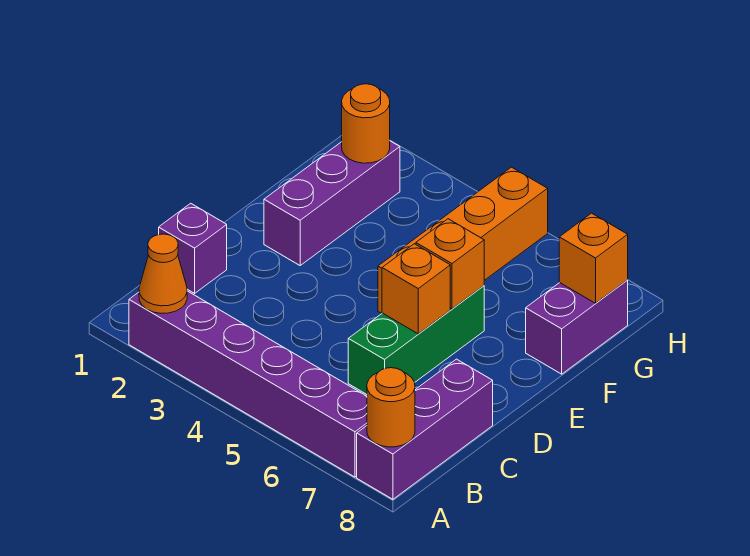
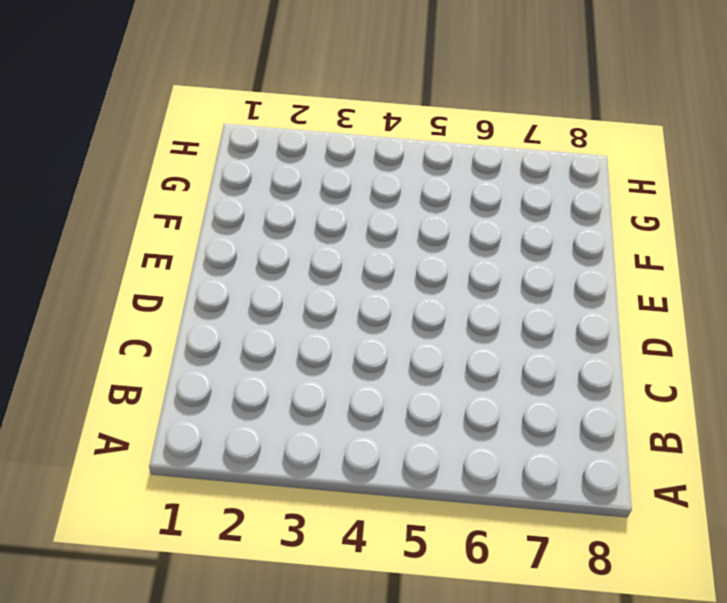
none -> purple brick A2:A7 level 1
none -> purple brick A8:C8 level 1
none -> purple brick C1 level 1

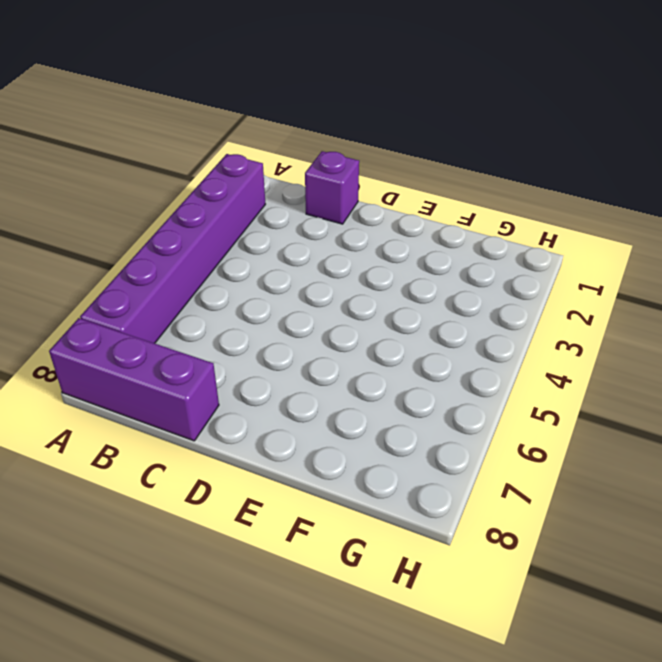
none -> green brick C6:E6 level 1
none -> purple brick E2:G2 level 1
none -> orange brick E5:H5 level 1

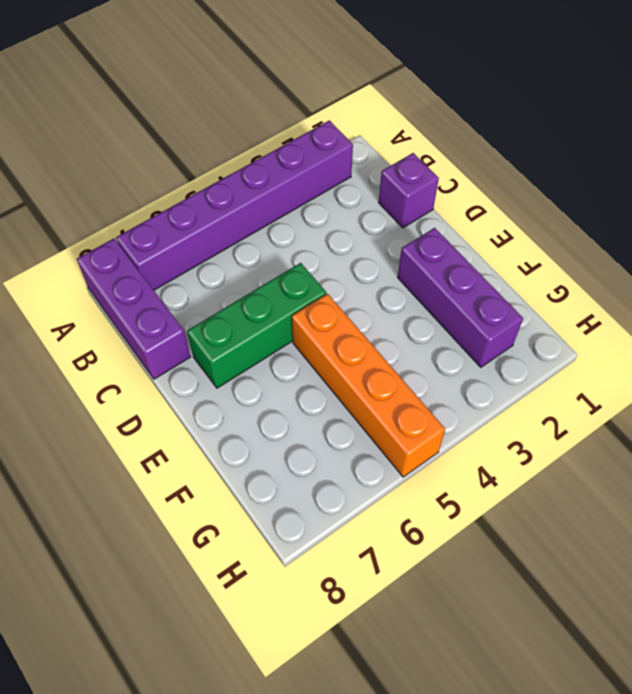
green brick D5:D7 level 1 -> green brick C6:E6 level 1
none -> purple brick F8:G8 level 1
none -> orange cone A2 level 2
none -> orange round brick A8 level 2

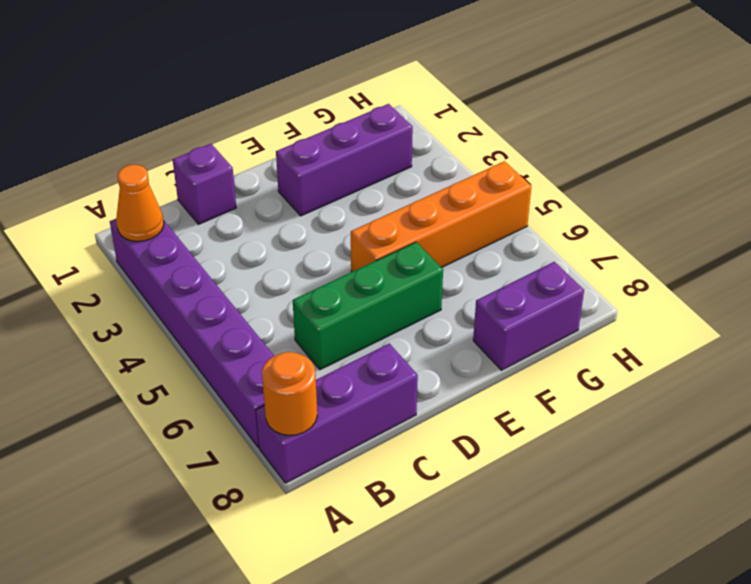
none -> orange brick D6 level 2
none -> orange brick E6 level 2
none -> orange round brick G2 level 2

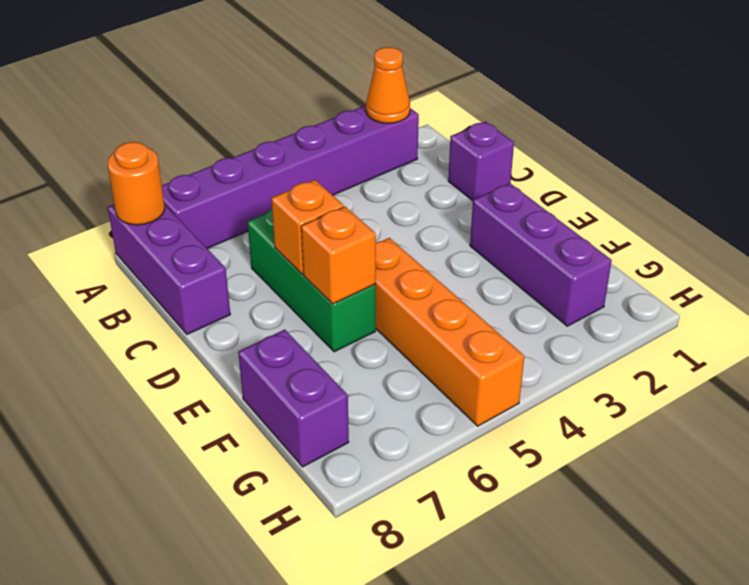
none -> orange round brick G2 level 2
none -> orange brick G8 level 2

